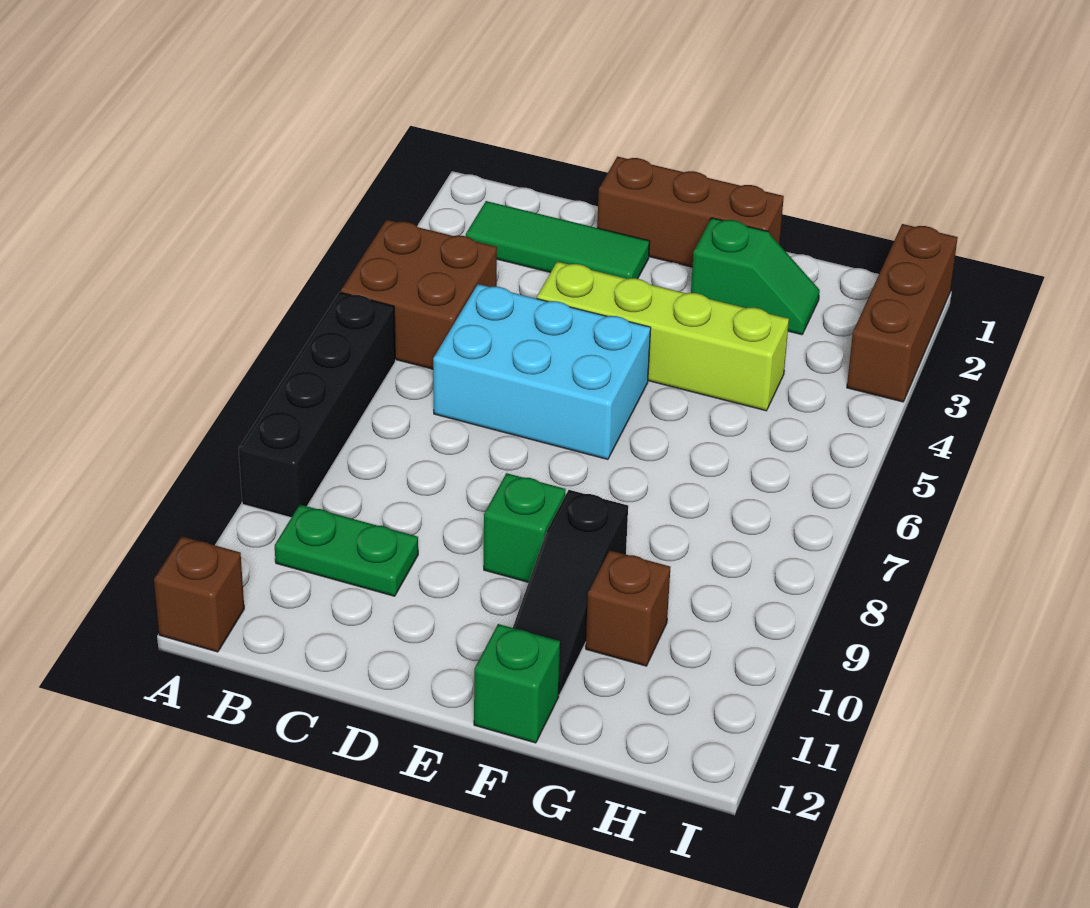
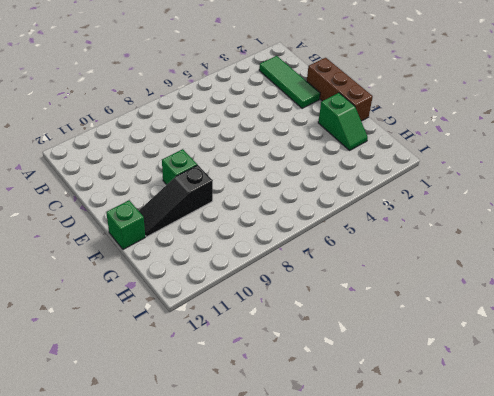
none -> brown brick A4:B5 level 1
none -> black brick A6:A9 level 1
none -> brown brick A12 level 1

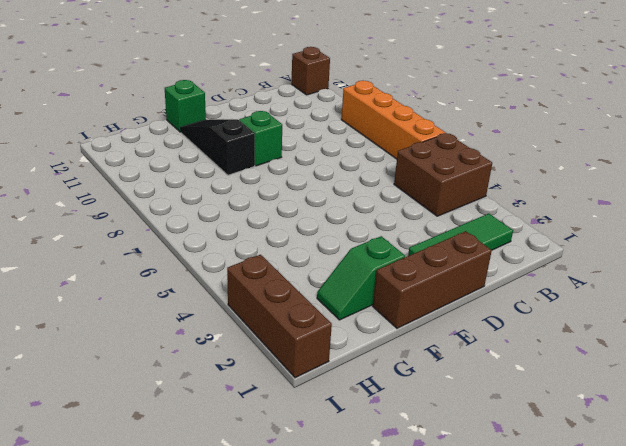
orange brick A6:A9 level 1 -> black brick A6:A9 level 1
none -> green plate B10:C10 level 1
none -> cyan brick C5:E6 level 1
none -> lime brick D4:G4 level 1

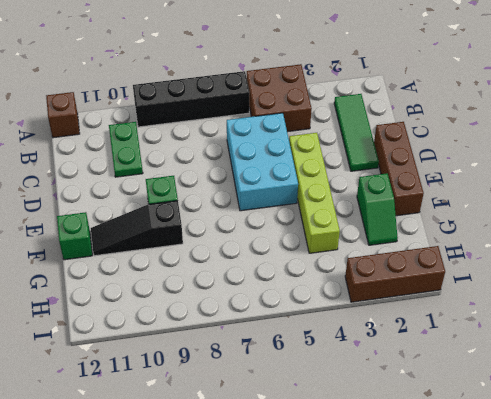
none -> brown brick G10 level 1

